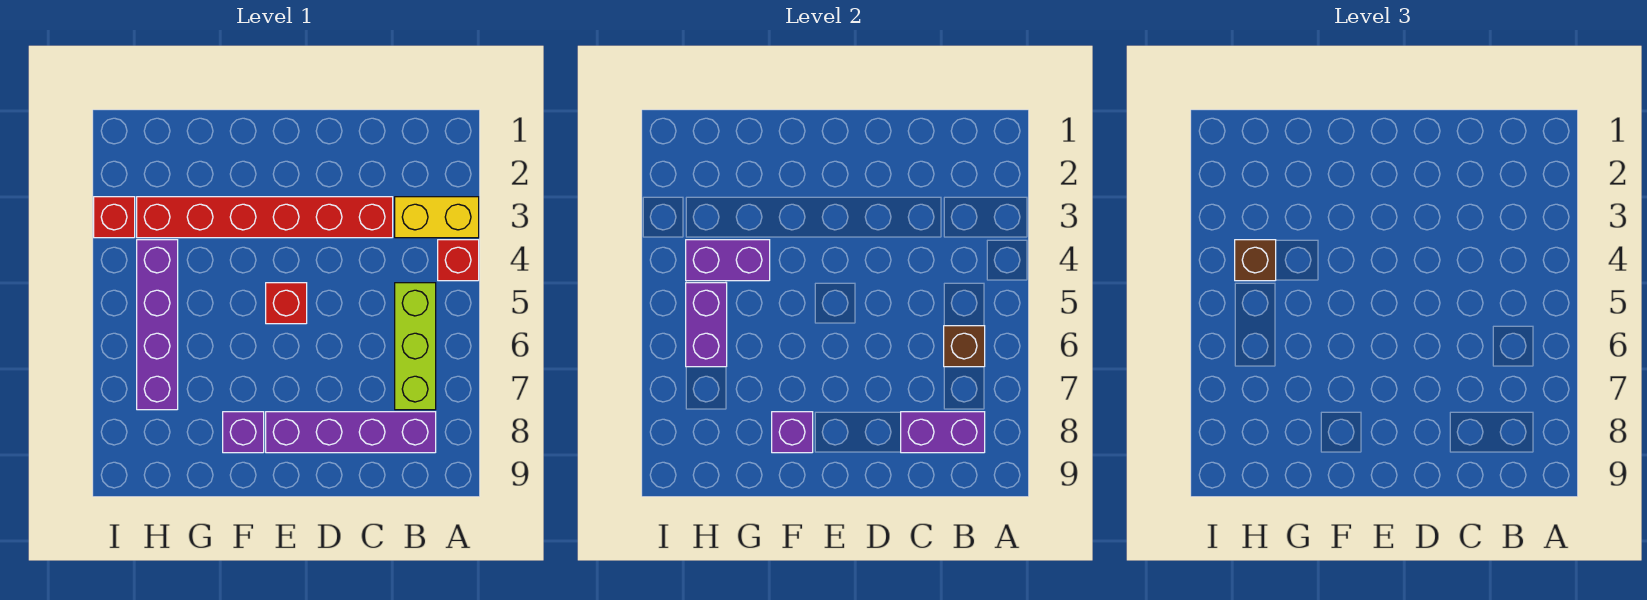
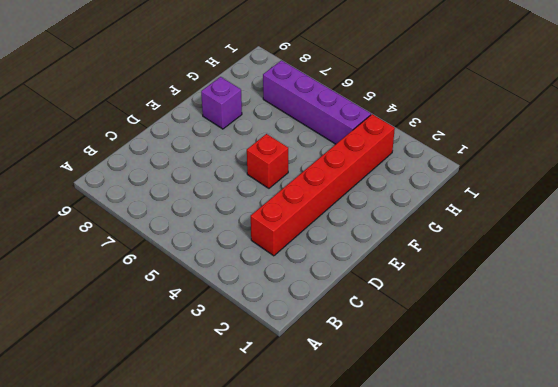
none -> yellow brick A3:B3 level 1
none -> red brick A4 level 1
none -> lime brick B5:B7 level 1

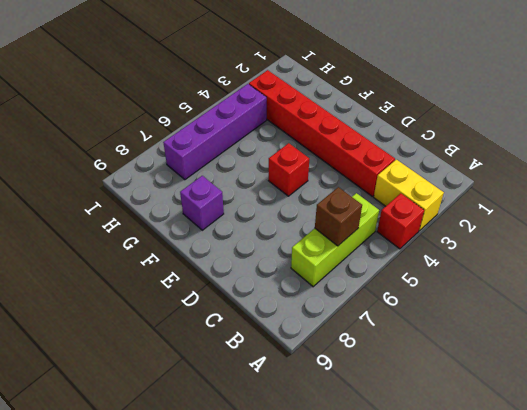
none -> purple brick B8:E8 level 1
none -> red brick I3 level 1
none -> purple brick B8:C8 level 2

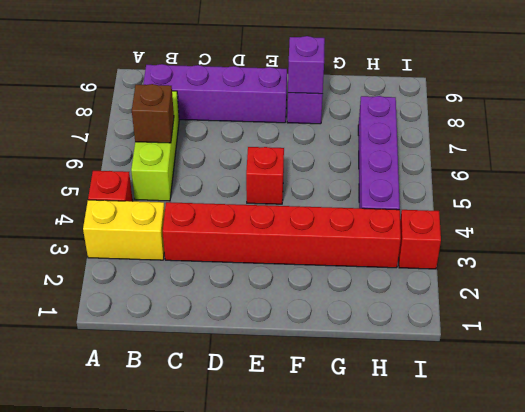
none -> purple brick B8:C8 level 2
none -> purple brick G4:H4 level 2
none -> purple brick H5:H6 level 2

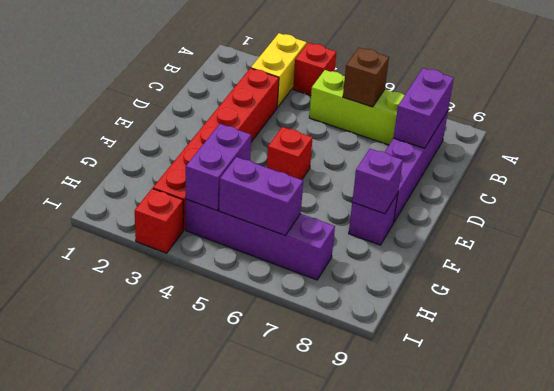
none -> brown brick H4 level 3

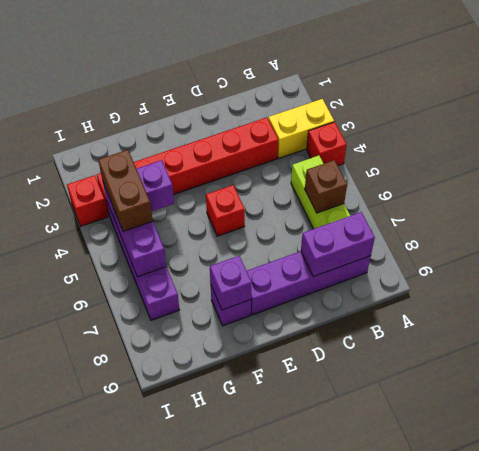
brown brick H4:H5 level 3 -> brown brick H4 level 3

